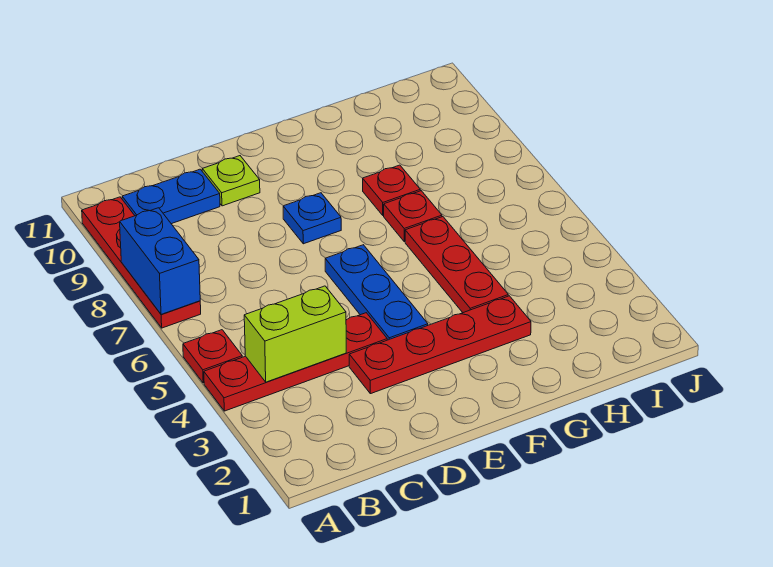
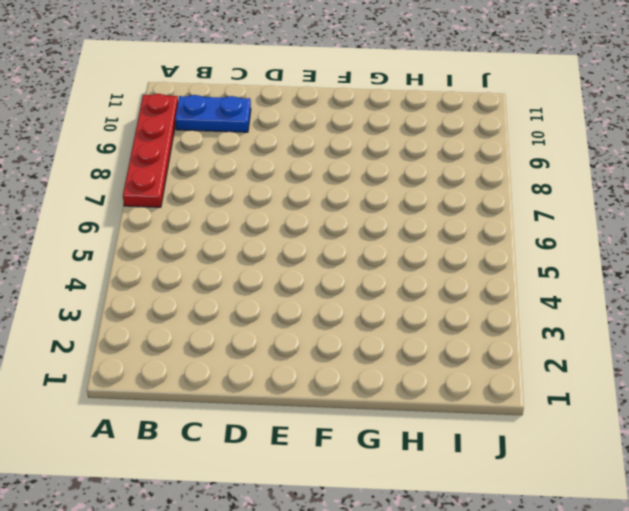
none -> red plate A4:D4 level 1
none -> red plate A5 level 1
none -> red plate D3:G3 level 1

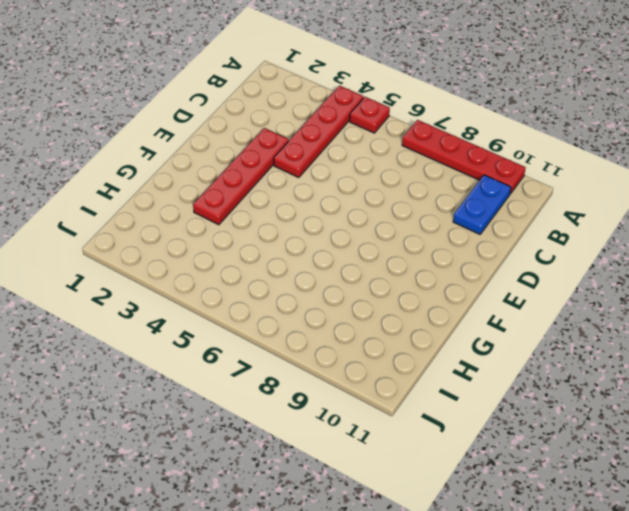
none -> lime plate D10 level 1
none -> blue plate E4:E6 level 1
none -> blue plate E8 level 1

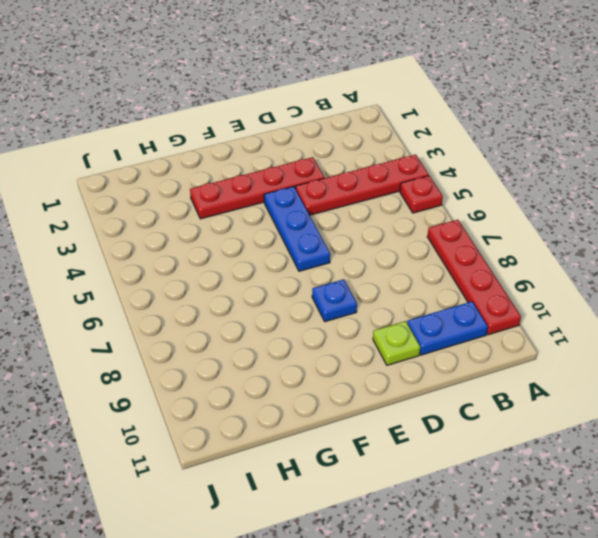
none -> red plate G4:G6 level 1
none -> red plate G7 level 1
none -> red plate G8 level 1

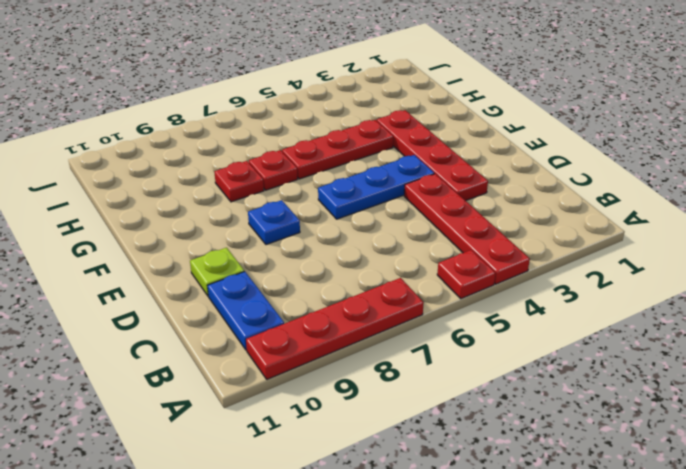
none -> blue brick A7:A8 level 2
none -> lime brick B4:C4 level 2

